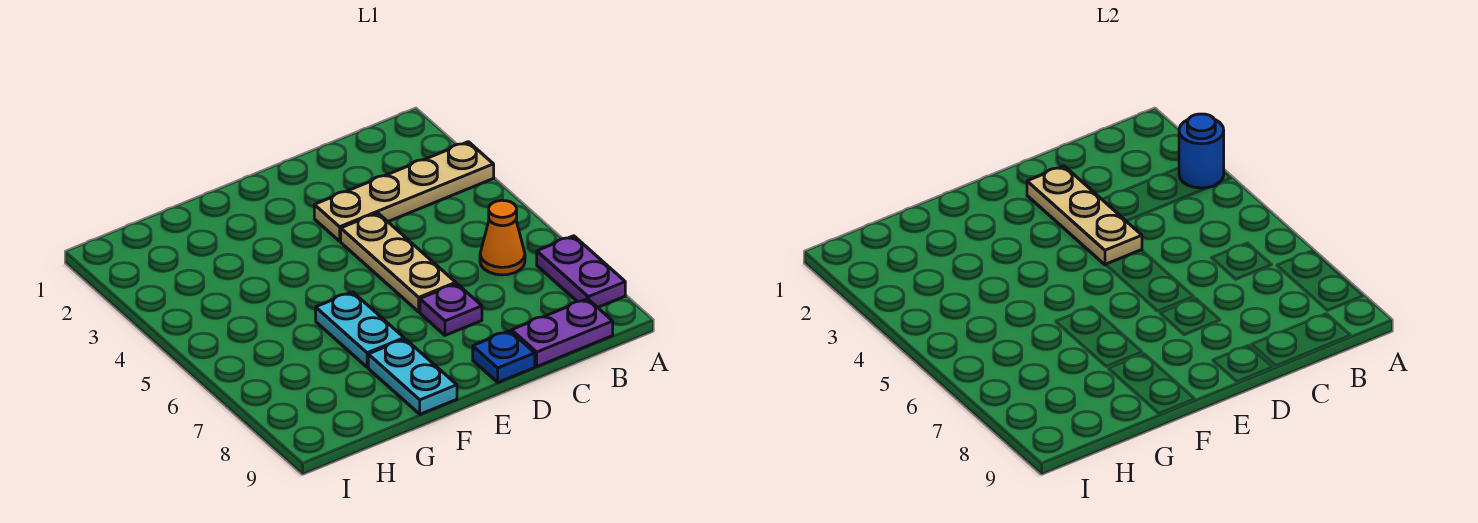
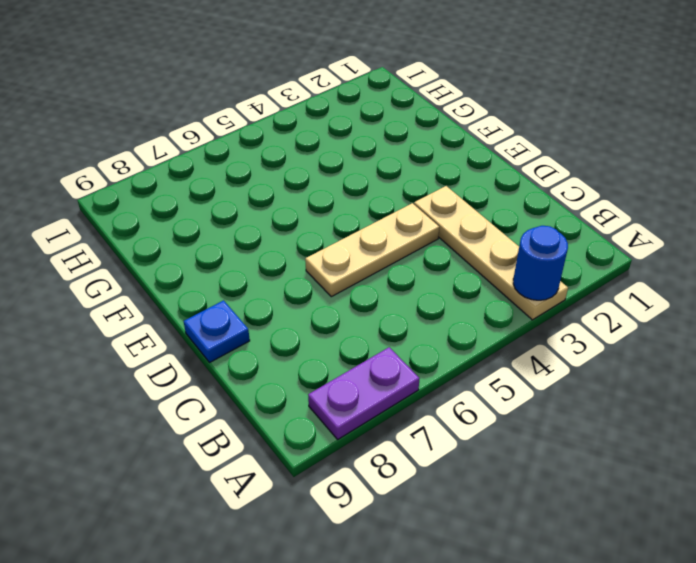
none -> orange cone B6 level 1
none -> purple plate B9:C9 level 1

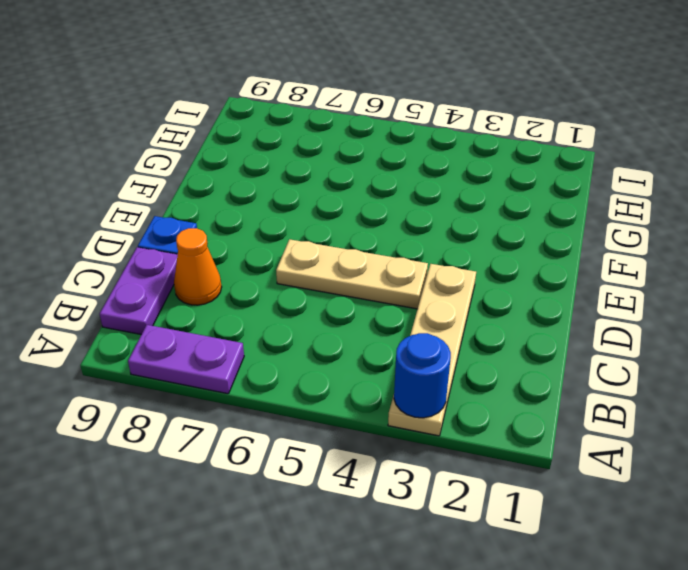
orange cone C8 level 1 -> orange cone B6 level 1
none -> purple plate D7 level 1
none -> cyan plate F6:F7 level 1

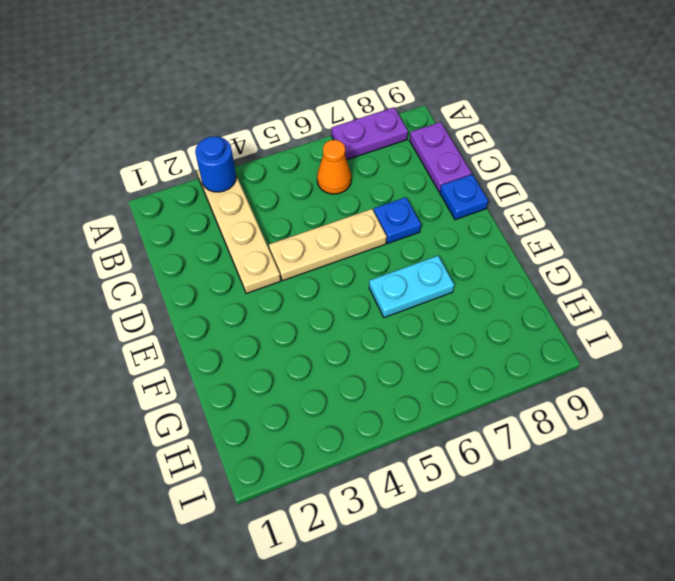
blue plate D7 level 1 -> purple plate D7 level 1
none -> cyan plate F8:F9 level 1
none -> tan plate D2:D4 level 2

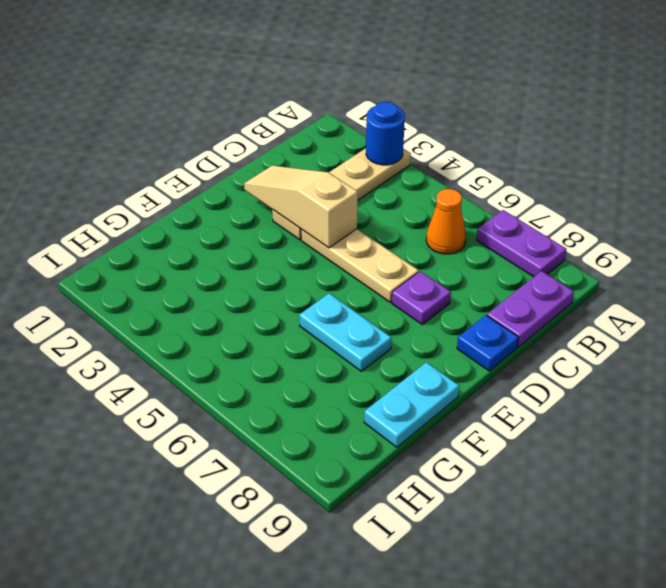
tan slope D2:D4 level 2 top 4 -> tan plate D2:D4 level 2
cyan plate F9:G9 level 1 -> cyan plate F8:F9 level 1

